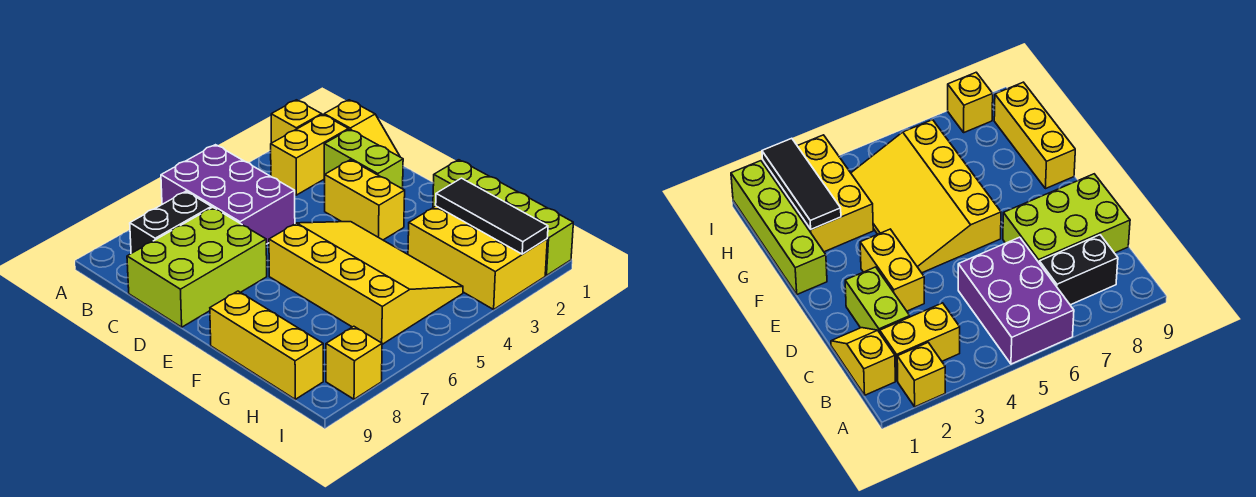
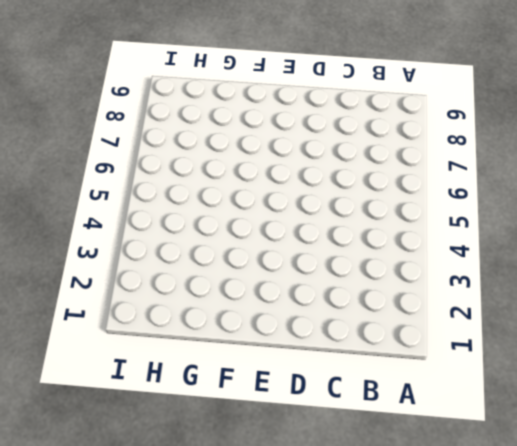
none -> yellow brick A2 level 1
none -> purple brick A5:C6 level 1
none -> yellow slope B1:C1 level 1 top B

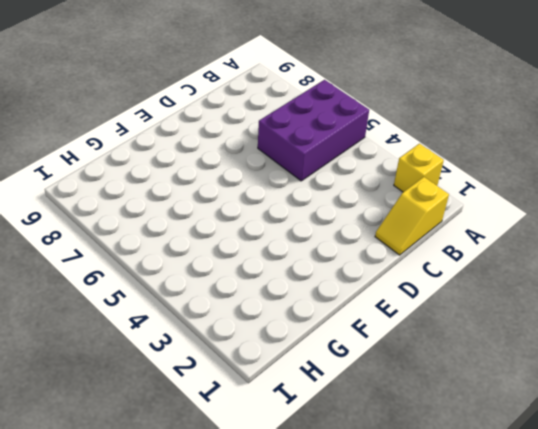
none -> yellow brick B2:B3 level 1
none -> black brick B7:B8 level 1
none -> lime brick C2:D2 level 1

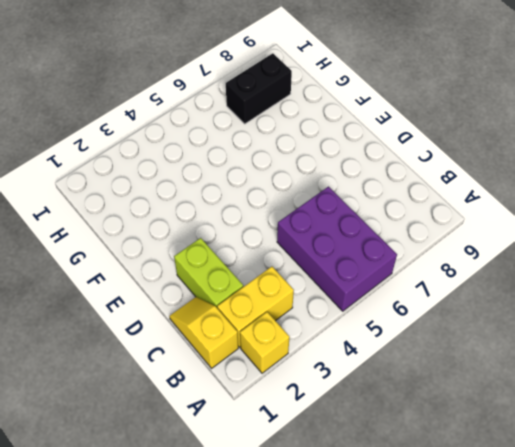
black brick H7:H8 level 1 -> black brick B7:B8 level 1
none -> lime brick C7:D9 level 1
none -> yellow brick D3:E3 level 1
none -> yellow slope E4:H6 level 1 top 6

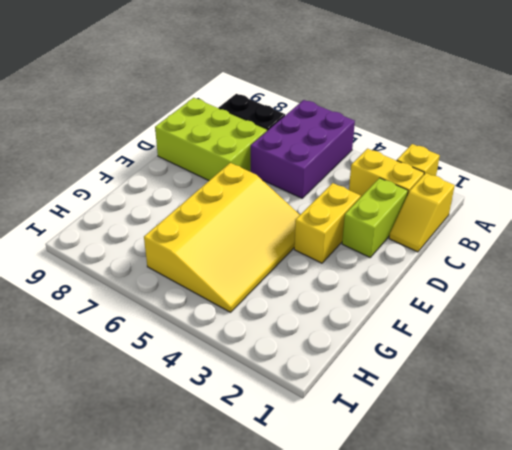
none -> lime brick F1:I1 level 1
none -> yellow brick F9:H9 level 1
none -> yellow brick G2:I3 level 1

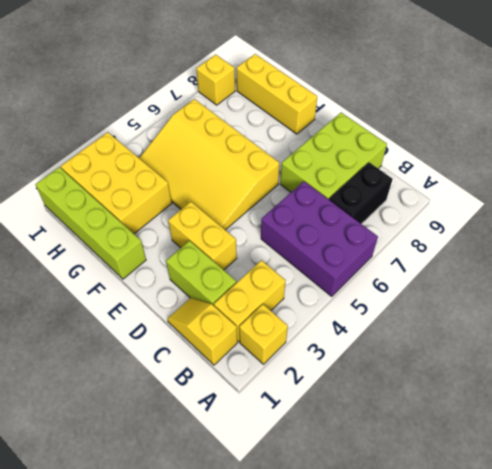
none -> black tile G2:I2 level 2

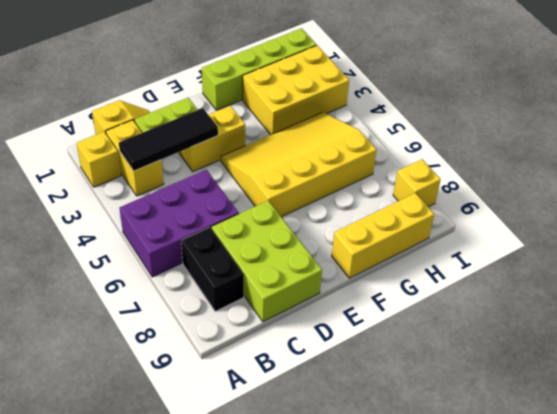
black tile B3:D3 level 2 -> black tile G2:I2 level 2

